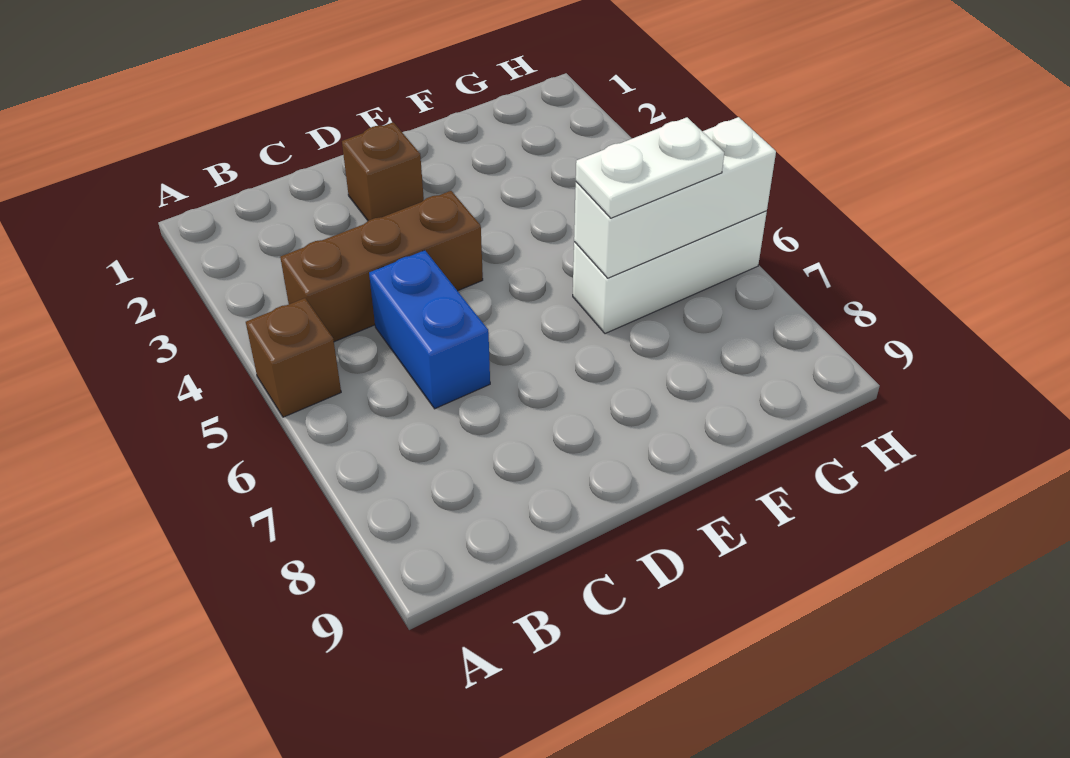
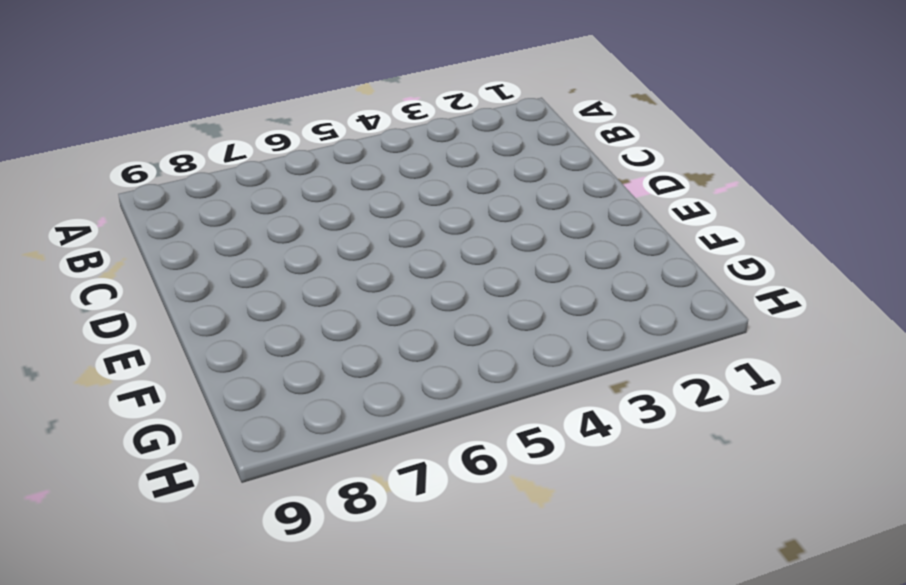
none -> brown brick A5 level 1
none -> brown brick B4:D4 level 1

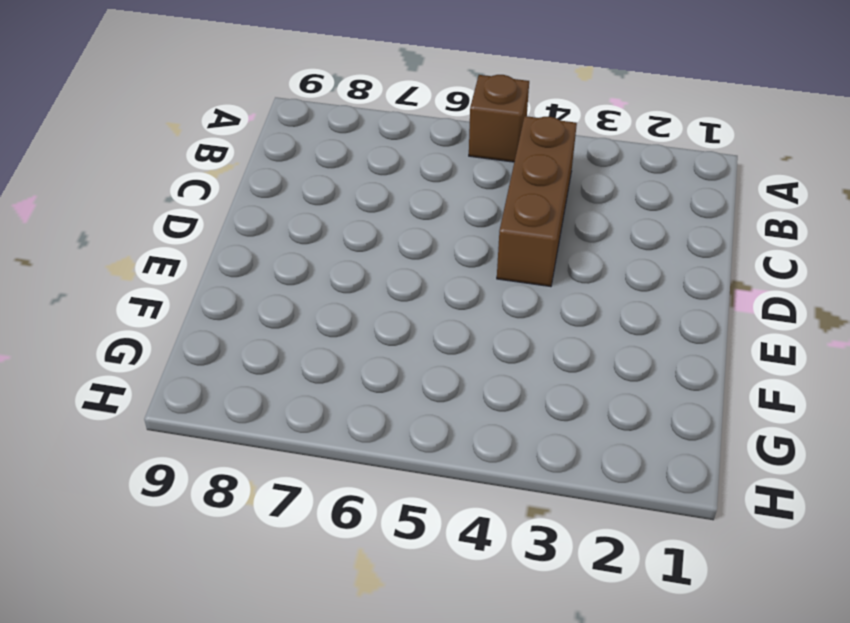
none -> blue brick C5:C6 level 1
none -> brown brick D2 level 1

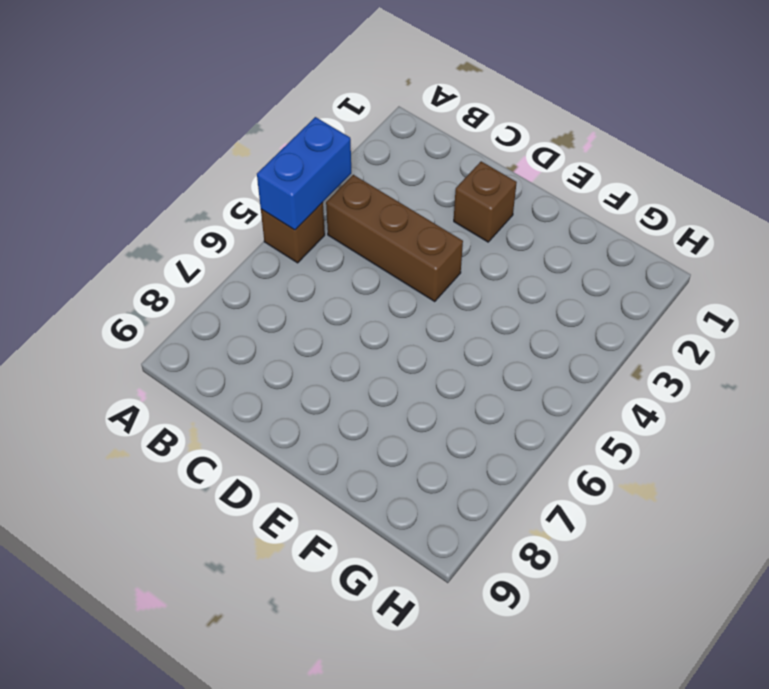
blue brick A4:A5 level 2 -> blue brick C5:C6 level 1
none -> white brick F6:H6 level 1
none -> white brick F6:H6 level 2

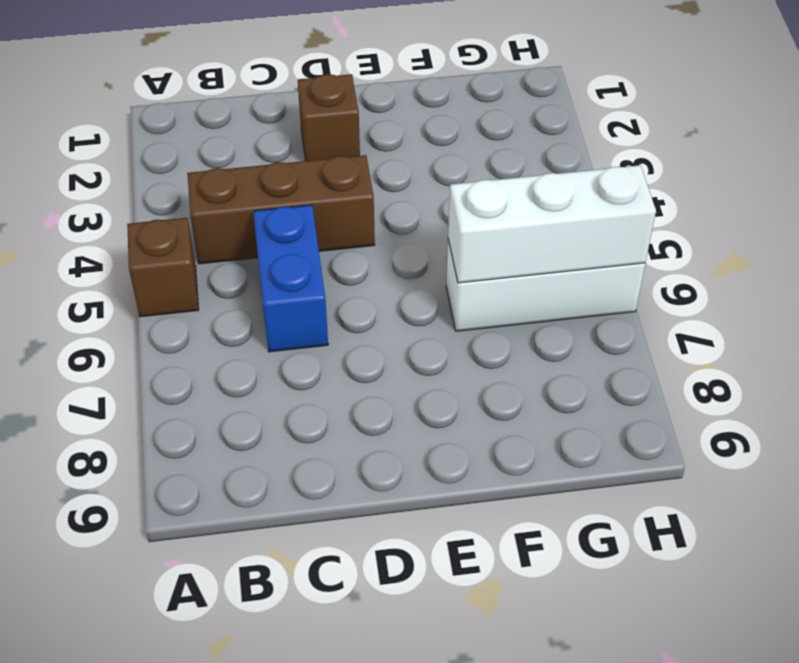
none -> white plate F6:G6 level 3

